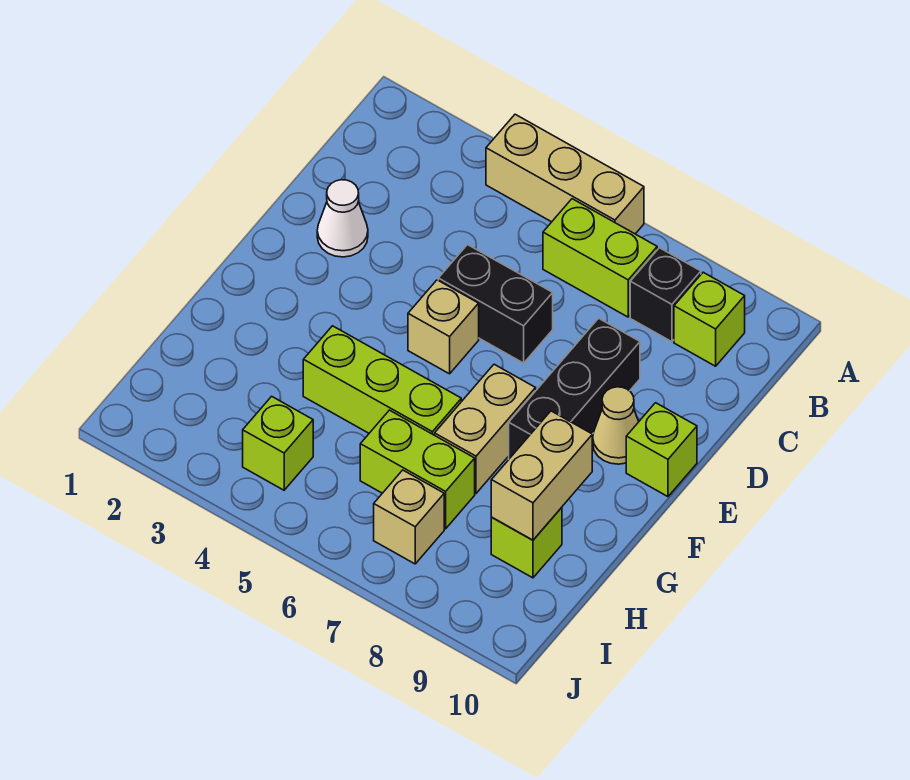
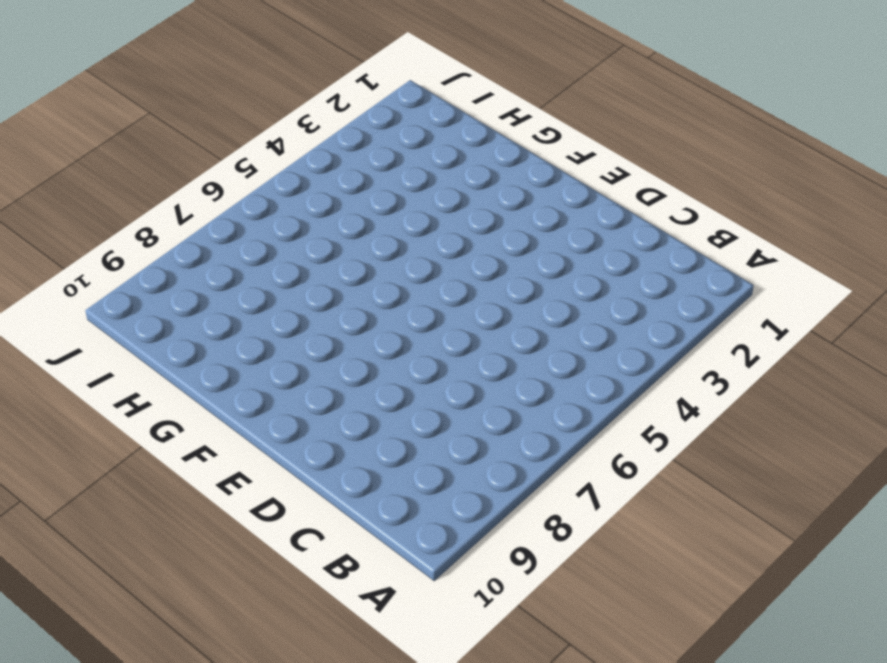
none -> tan brick A4:A6 level 1
none -> lime brick B6:B7 level 1
none -> black brick B8 level 1

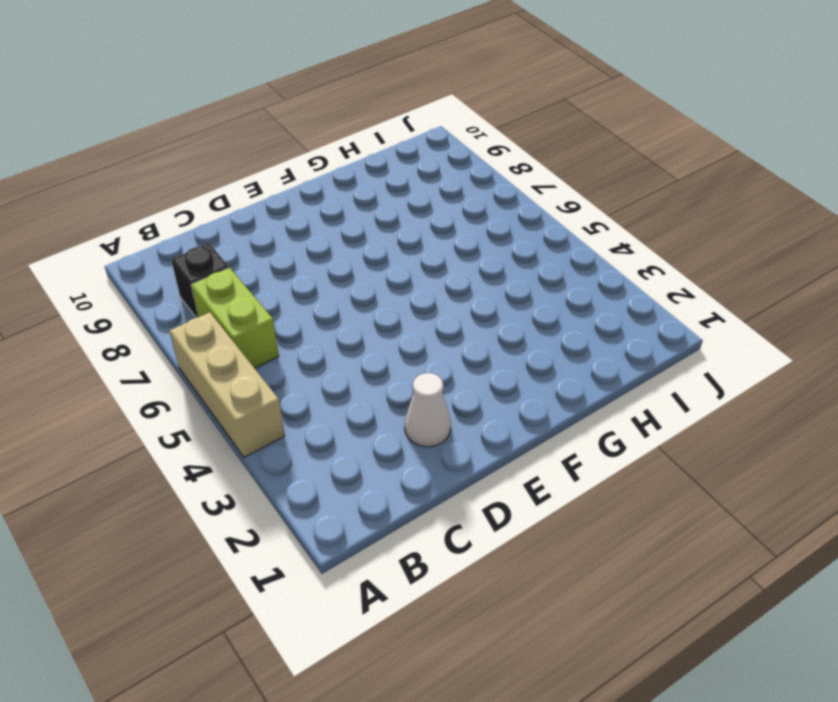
none -> lime brick B9 level 1
none -> black brick D5:D6 level 1
none -> black brick D8:F8 level 1

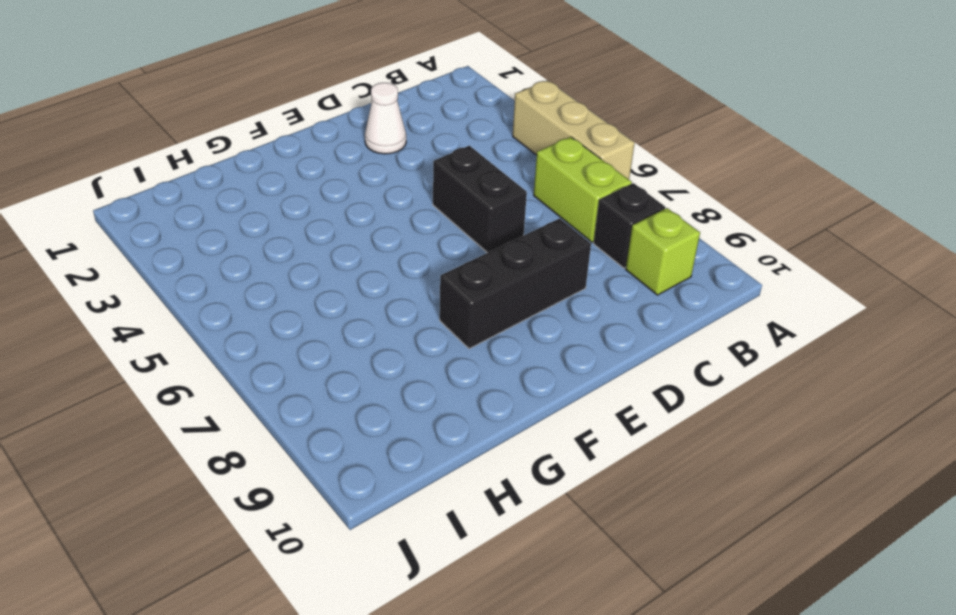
none -> tan brick E5 level 1
none -> tan cone E9 level 1
none -> lime brick E10 level 1

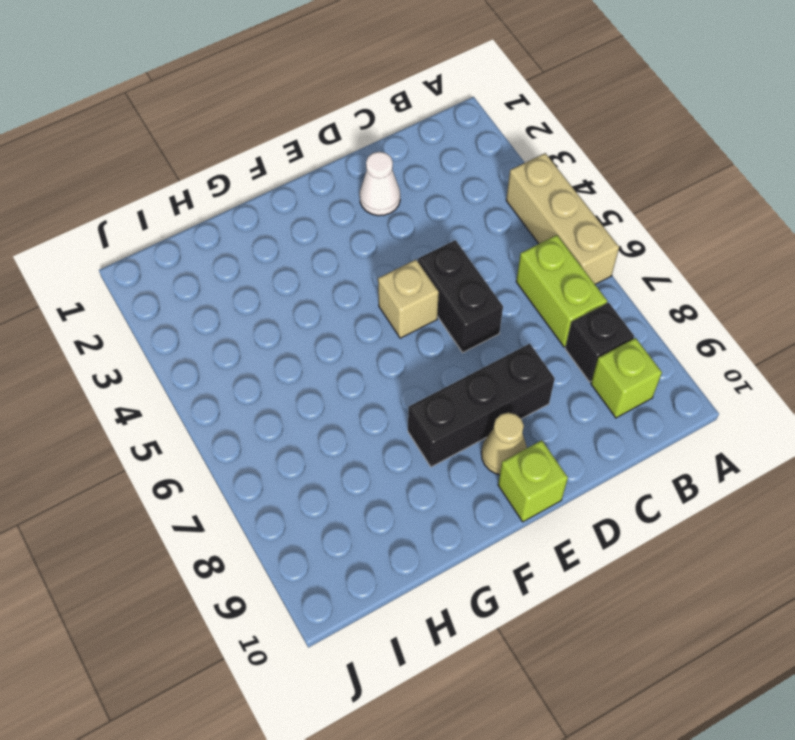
none -> tan brick F7:G7 level 1
none -> lime brick G4:G6 level 1
none -> lime brick H6:H7 level 1

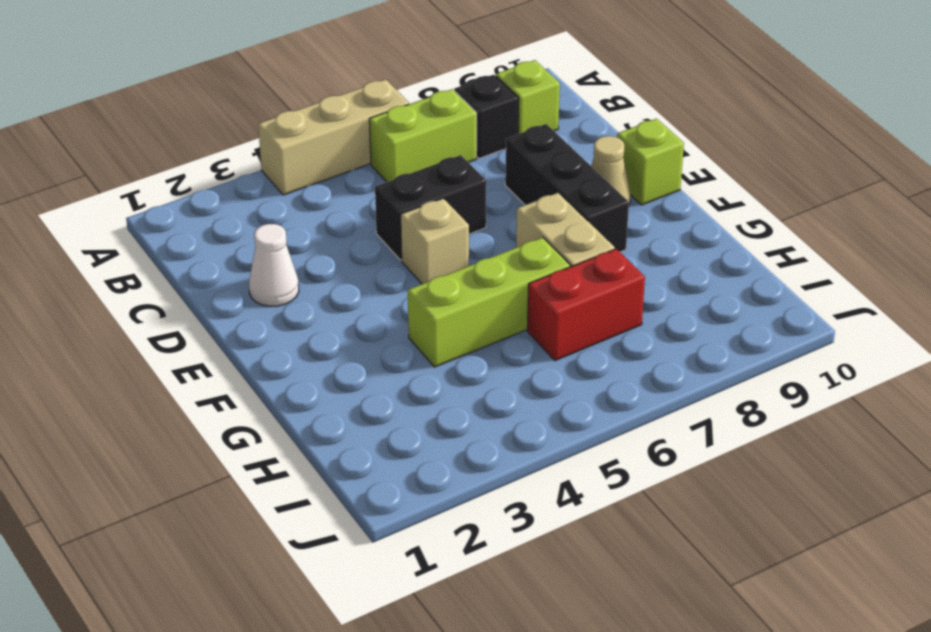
red brick H6:H7 level 1 -> lime brick H6:H7 level 1
none -> lime brick H9 level 1
none -> lime brick I4 level 1
none -> tan brick I7 level 1

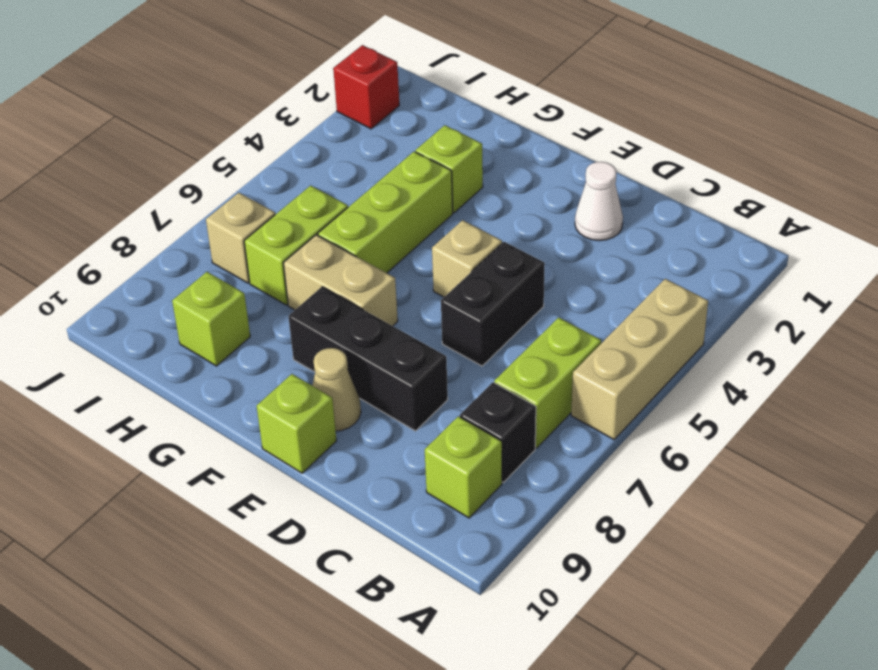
lime brick G3 level 1 -> lime brick I4 level 1
red brick J2 level 1 -> none
none -> tan brick G9:H9 level 2

